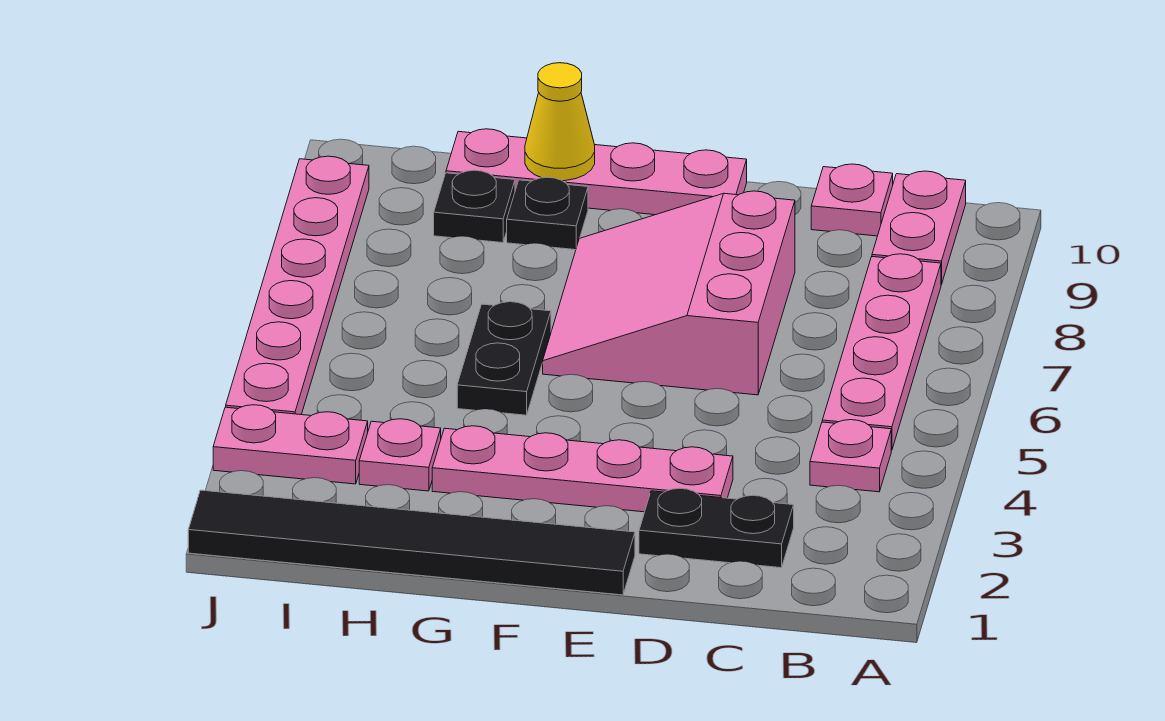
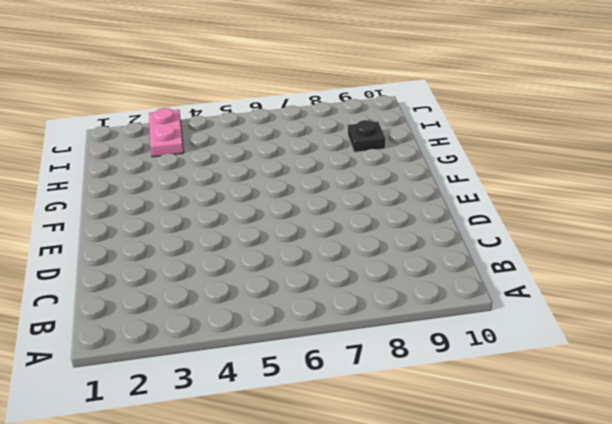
none -> pink plate B4 level 1
none -> pink plate B5:B8 level 1
none -> pink plate B9:B10 level 1

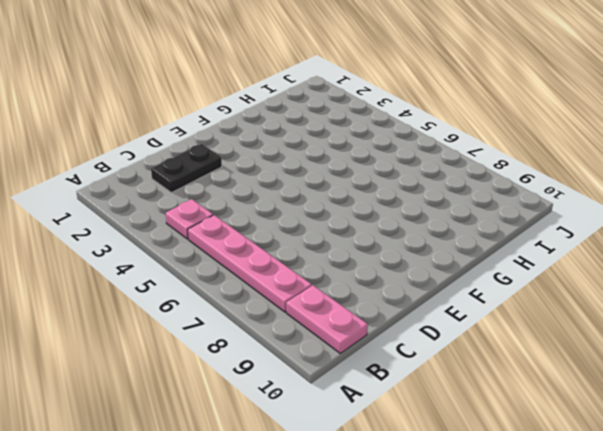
none -> pink plate C10 level 1
none -> pink plate D3:G3 level 1
none -> pink slope D6:F8 level 1 top D

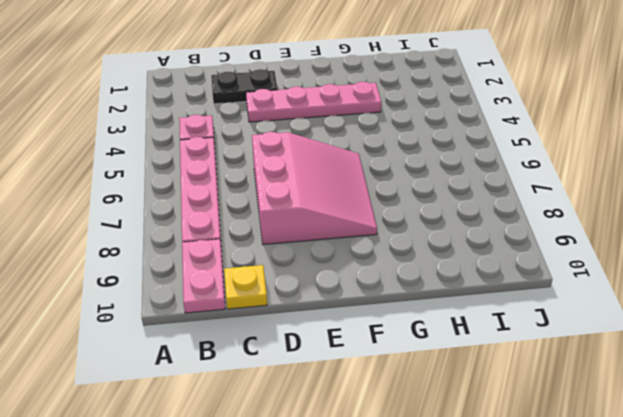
yellow plate C10 level 1 -> pink plate C10 level 1
none -> black tile E1:J1 level 1
none -> pink plate E10:H10 level 1
none -> black plate G5:G6 level 1

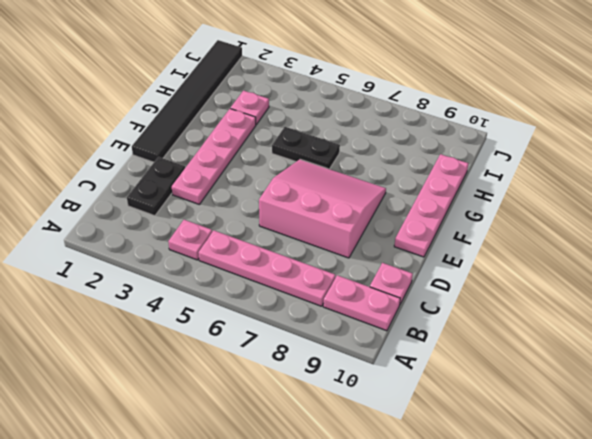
none -> black plate G9 level 1
none -> black plate H9 level 1
none -> pink plate I3:J3 level 1

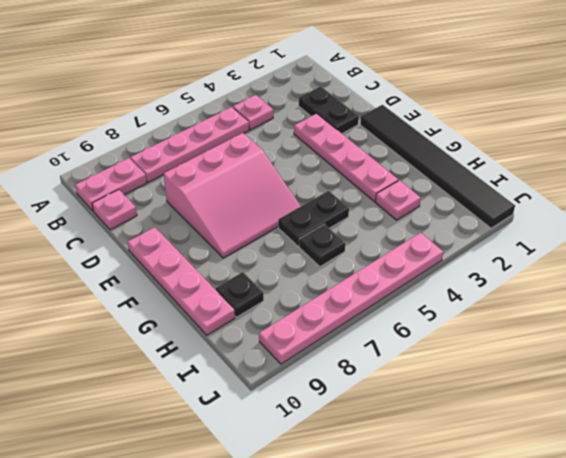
black plate H6 level 1 -> black plate G9 level 1
none -> pink plate I3:J3 level 1
none -> yellow cone G10 level 2

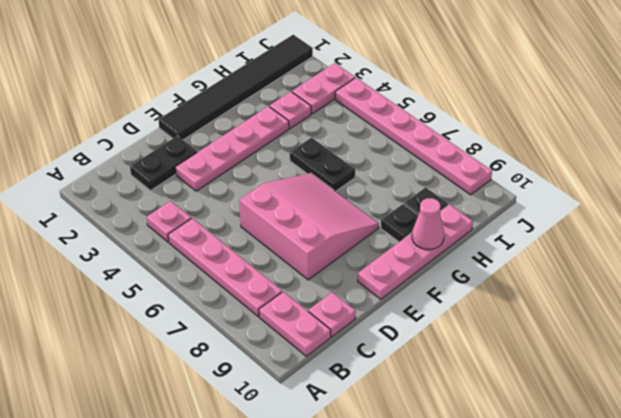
pink cone G10 level 2 -> yellow cone G10 level 2

